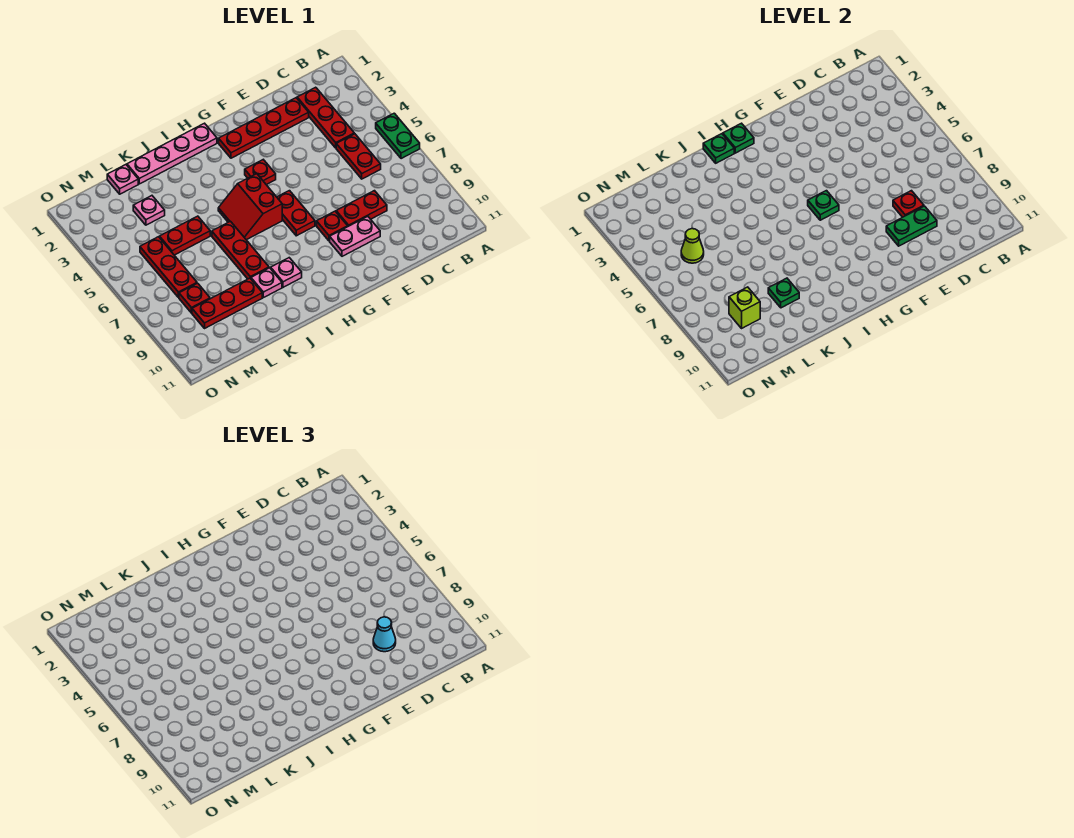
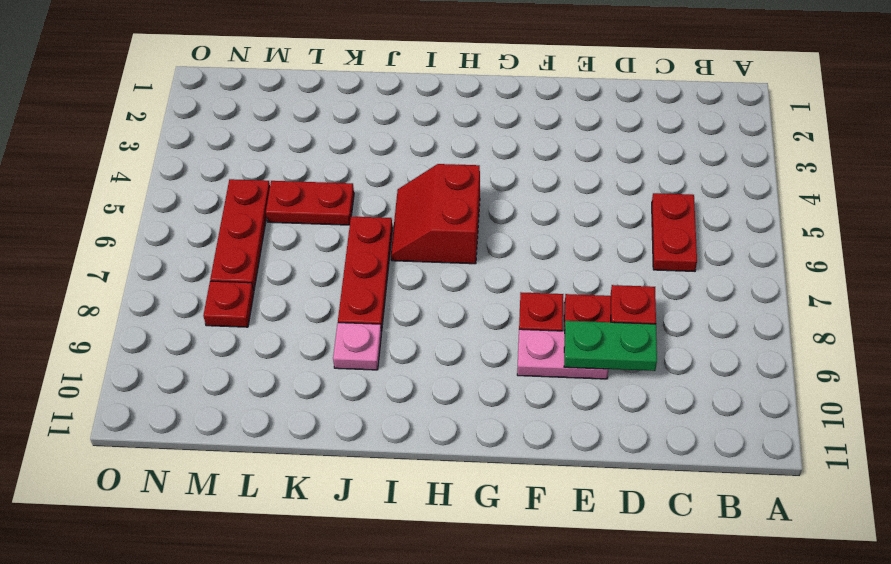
none -> green plate A5:A6 level 1
none -> red plate C2:C4 level 1
none -> red plate D2:G2 level 1

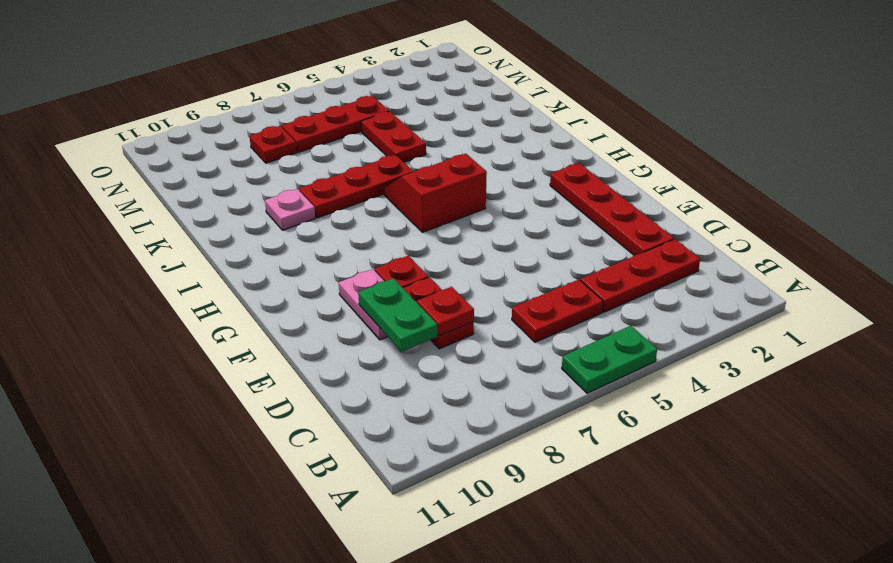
none -> red plate G4 level 1
none -> red plate G6:G7 level 1
none -> pink plate H1:K1 level 1

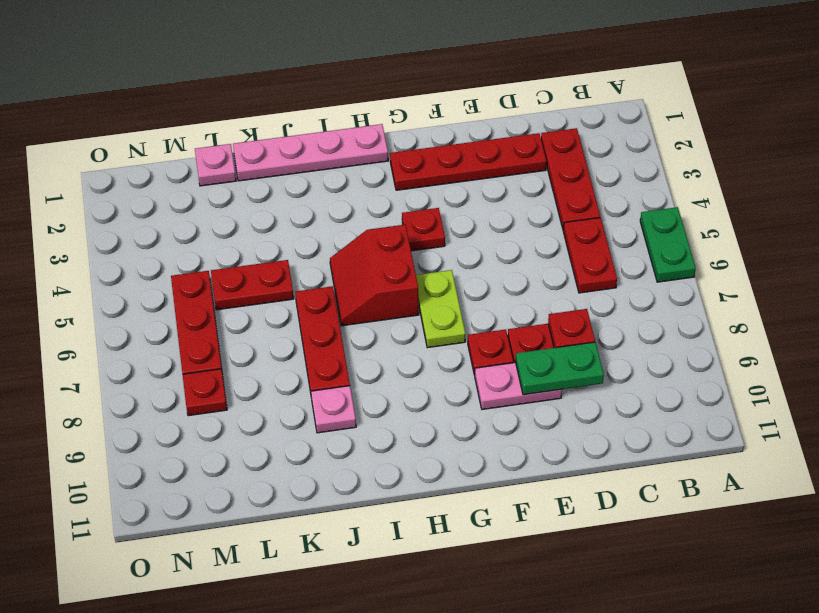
lime plate G6:G7 level 1 -> red plate G6:G7 level 1
none -> pink plate I9 level 1
none -> red plate K9:M9 level 1
none -> pink plate L3 level 1

